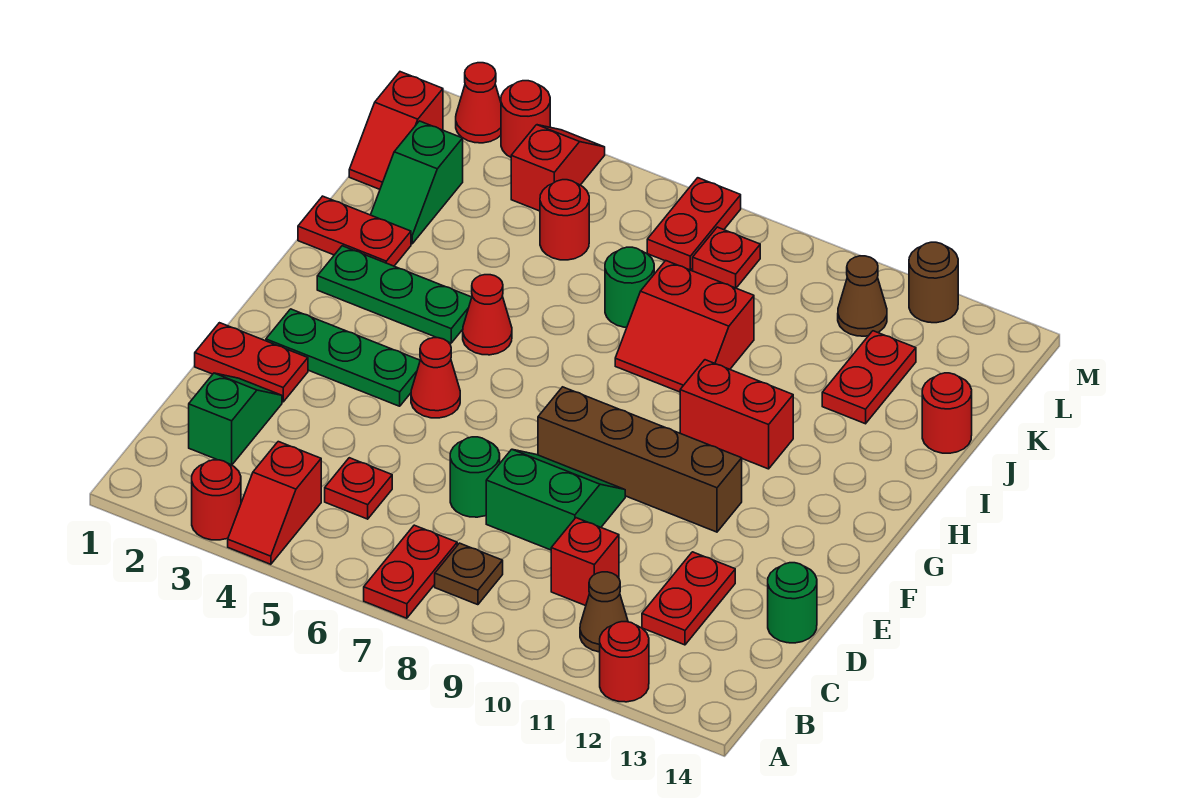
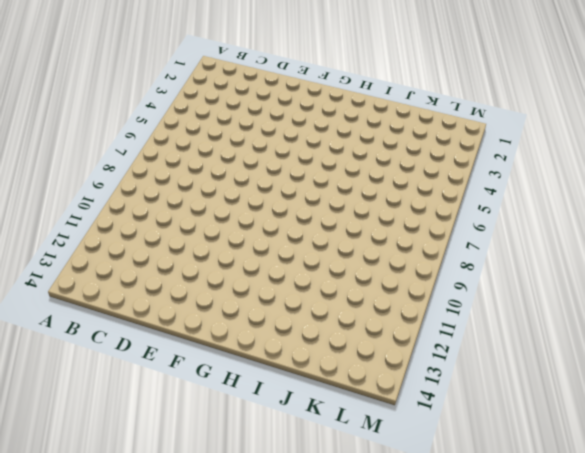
none -> red round brick A3 level 1
none -> red slope A4:B4 level 1 top B
none -> red plate A7:B7 level 1
none -> red round brick A12 level 1

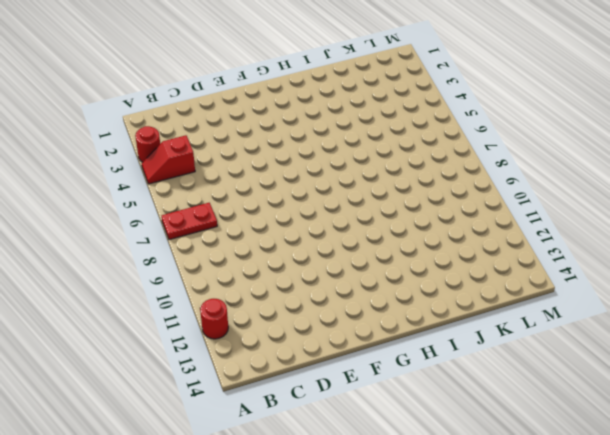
none -> brown plate B8 level 1
none -> brown cone B11 level 1
none -> green slope C2:D2 level 1 top C
none -> red plate C5 level 1

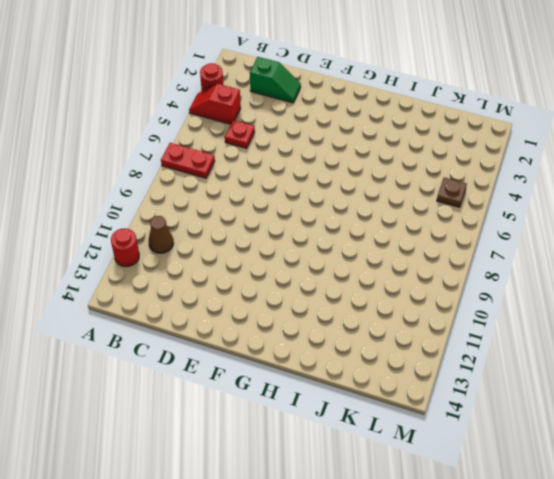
brown plate L5 level 1 -> brown plate B8 level 1
none -> red brick C10 level 1
none -> red plate C12:D12 level 1
none -> green round brick D7 level 1
none -> green slope D8:E9 level 1 top D

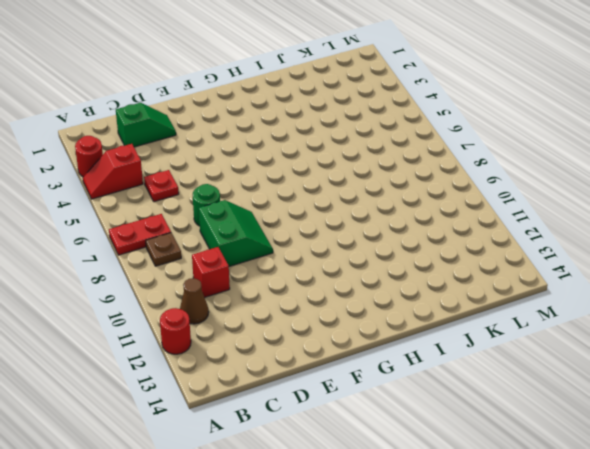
none -> red plate C12:D12 level 1
none -> green round brick D14 level 1
none -> red plate E1:E2 level 1
none -> green plate F2:F4 level 1

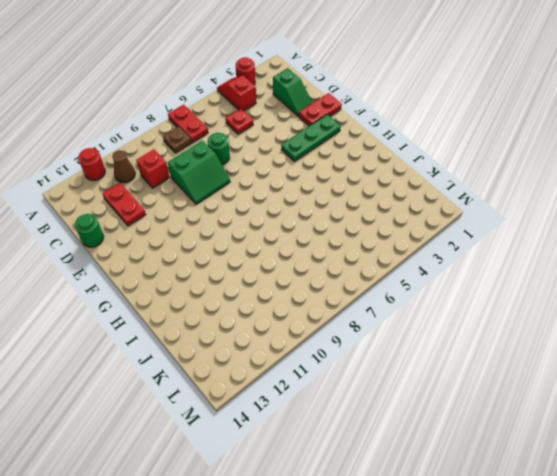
none -> red cone F5 level 1
none -> brown brick F8:F11 level 1
none -> green plate H2:H4 level 1
none -> red cone H5 level 1

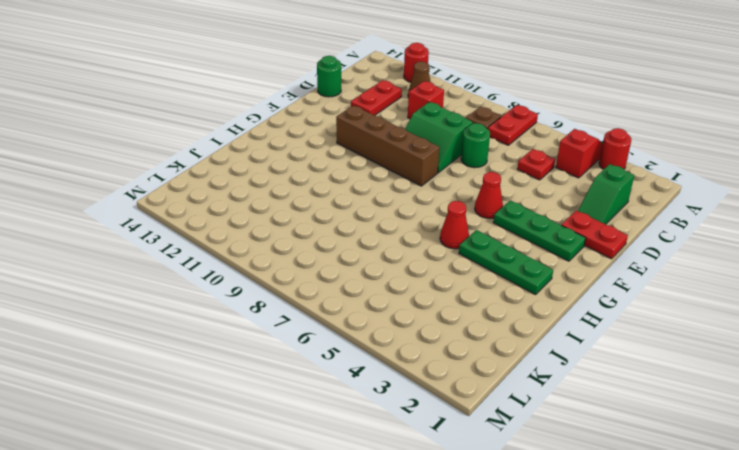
none -> red brick H10:H11 level 1
none -> red plate I1:I2 level 1
none -> red slope I8:J9 level 1 top J
none -> green slope J2:K2 level 1 top K

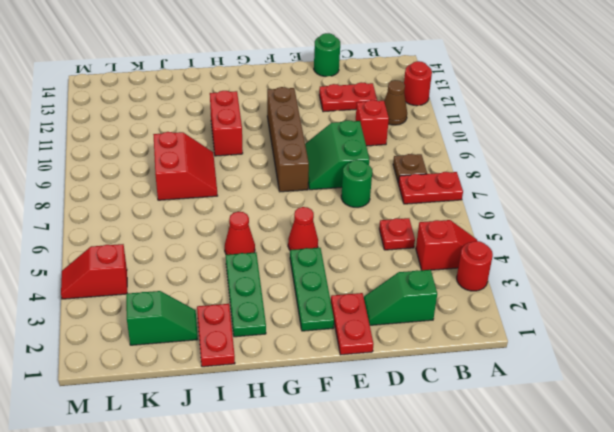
none -> green round brick J7 level 1
none -> red plate J12:K12 level 1
none -> red round brick J14 level 1
none -> red slope K1:L1 level 1 top L

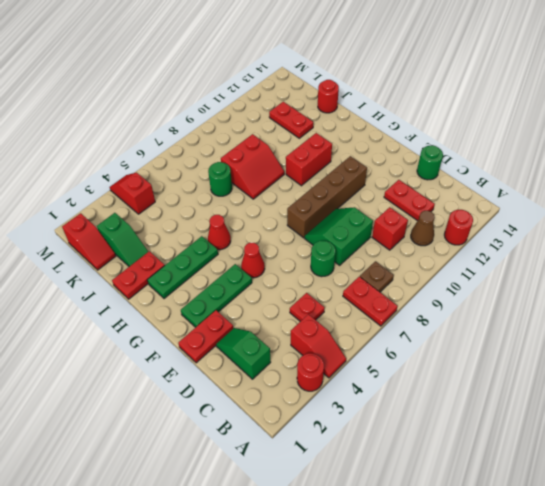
none -> red round brick K5 level 1
none -> red plate L7:M7 level 1
none -> red plate L8 level 1
none -> brown cone L11 level 1

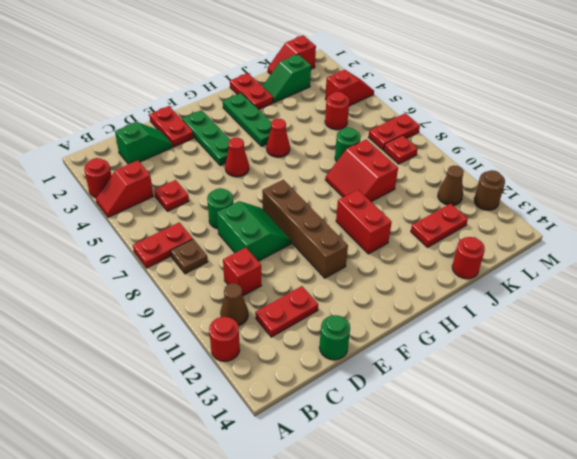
none -> red cone M2 level 1
none -> red round brick M3 level 1

